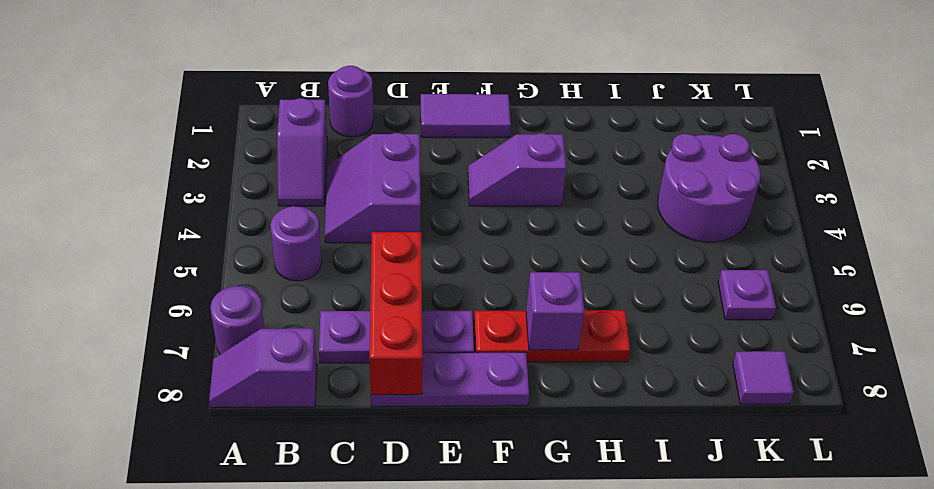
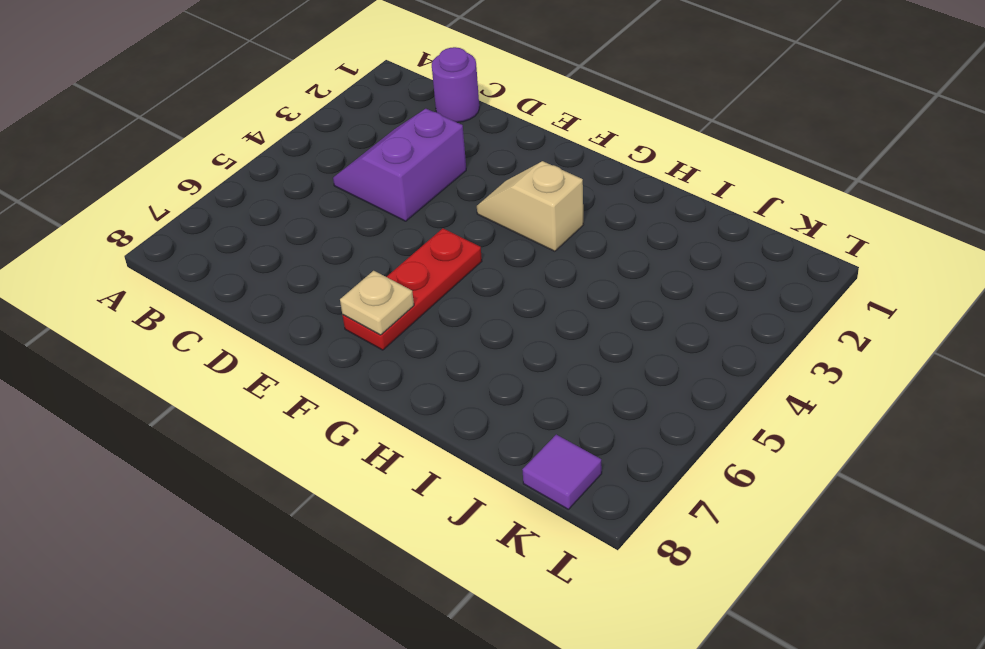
tan slope F3:G3 level 1 top G -> purple slope F3:G3 level 1 top G
red plate F5:F7 level 1 -> red plate F7:H7 level 1
tan plate F7 level 2 -> none
none -> purple round brick A7 level 1
none -> purple slope A8:B8 level 1 top B
none -> purple slope B2:B3 level 1 top 2

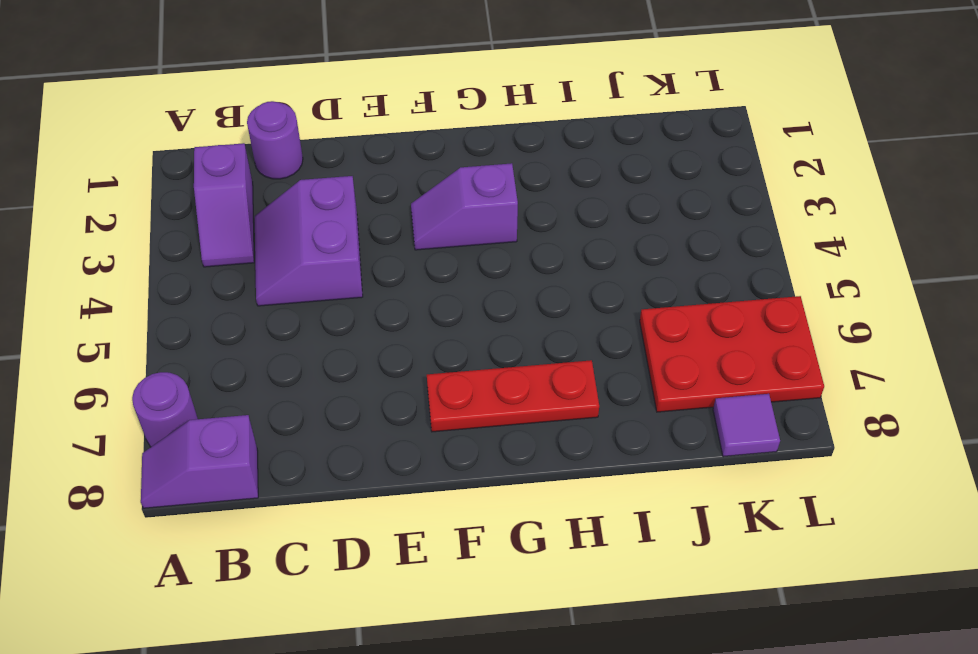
red plate J6:L7 level 1 -> purple plate K6 level 1
none -> purple round brick B5 level 1
none -> purple plate C7:E7 level 1
none -> purple plate D8:F8 level 1

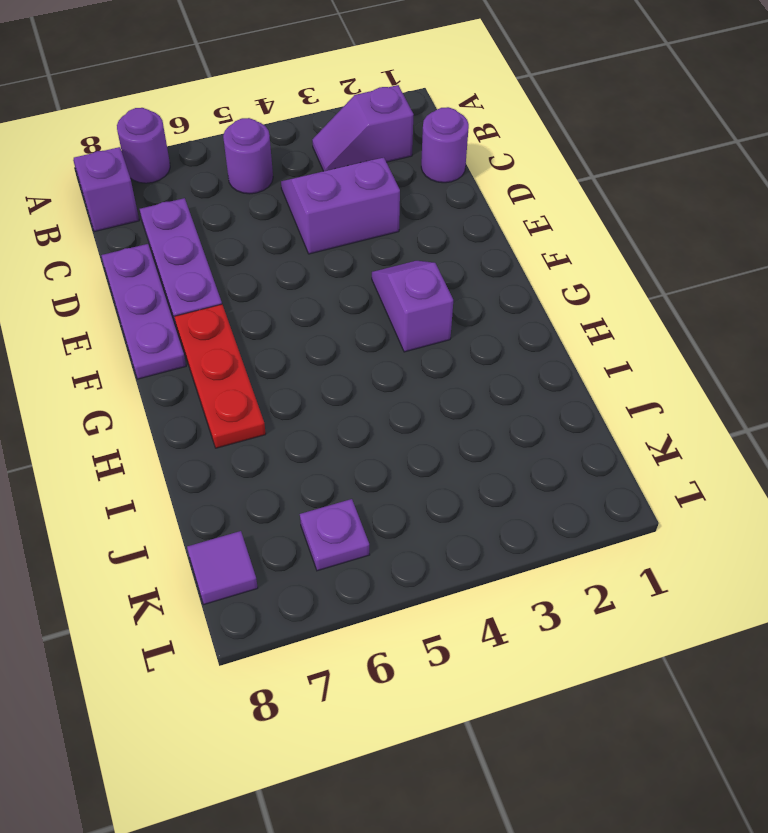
none -> purple tile E1:F1 level 1
none -> purple round brick J3:K4 level 1
none -> red brick D6:D8 level 2

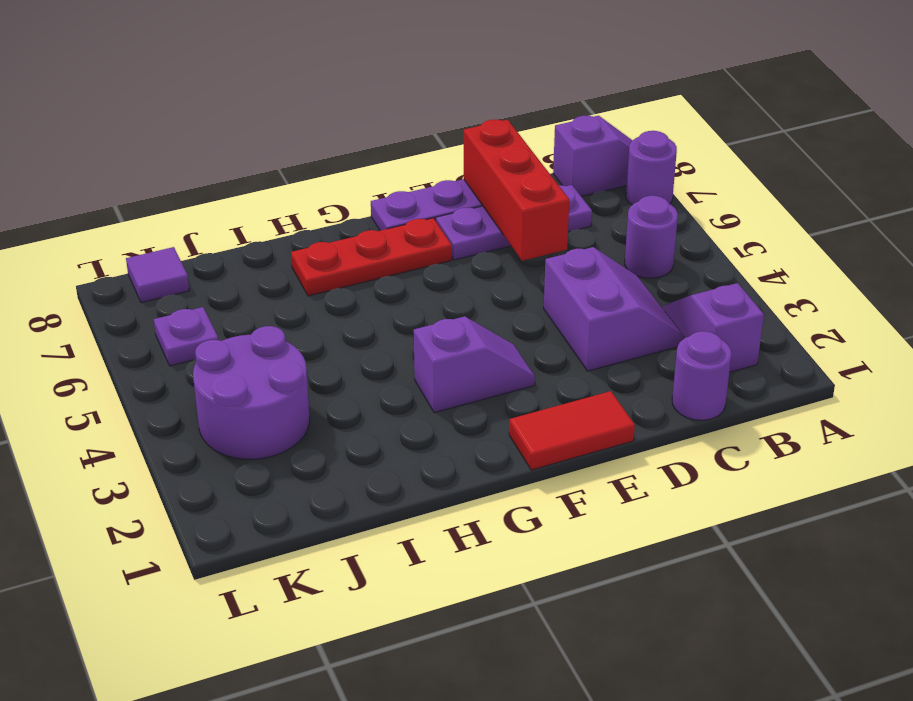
red tile E1:F1 level 1 -> purple tile E1:F1 level 1
none -> purple brick G7 level 2

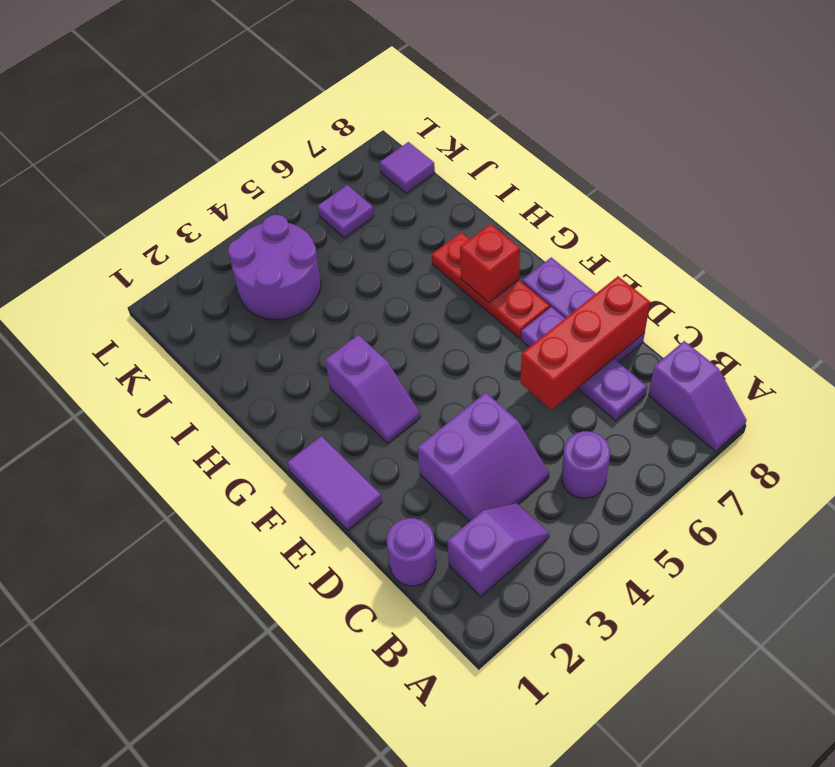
red brick G7 level 2 -> purple brick G7 level 2
none -> purple round brick A7 level 1

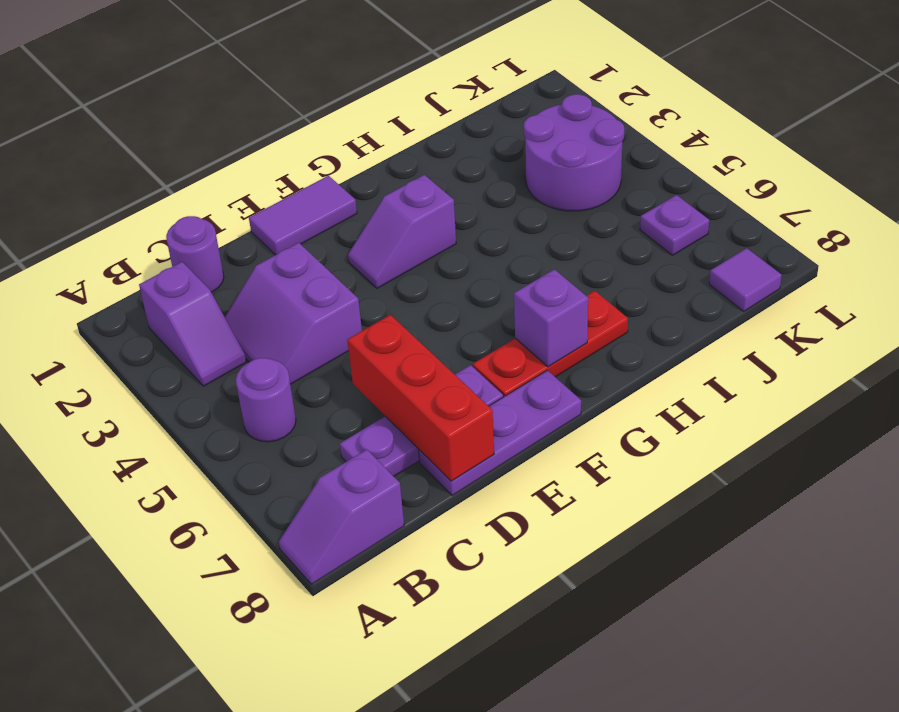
none -> purple round brick A7 level 1

